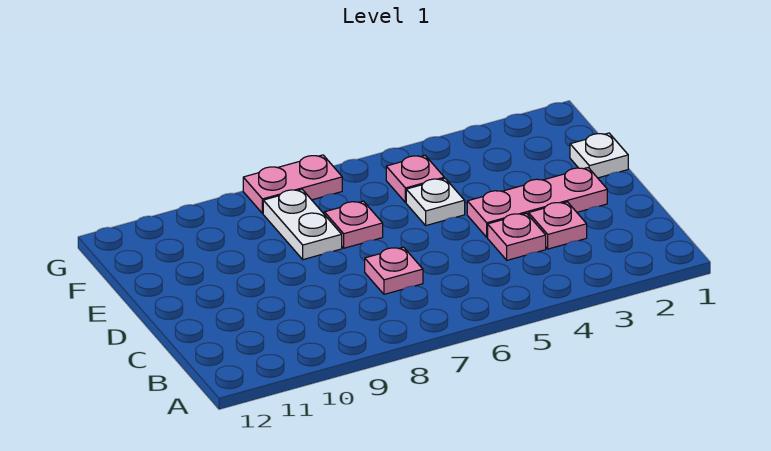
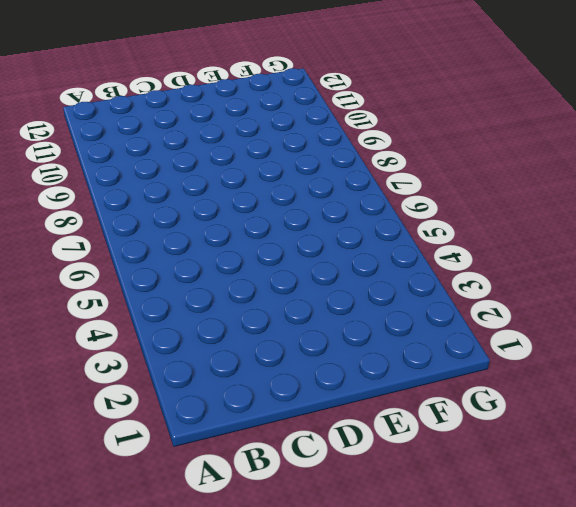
none -> pink plate C3 level 1
none -> pink plate C4 level 1

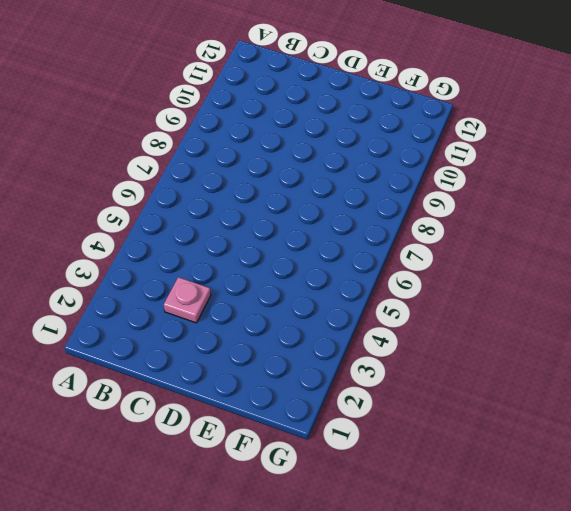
none -> pink plate C4 level 1
none -> pink plate C7 level 1

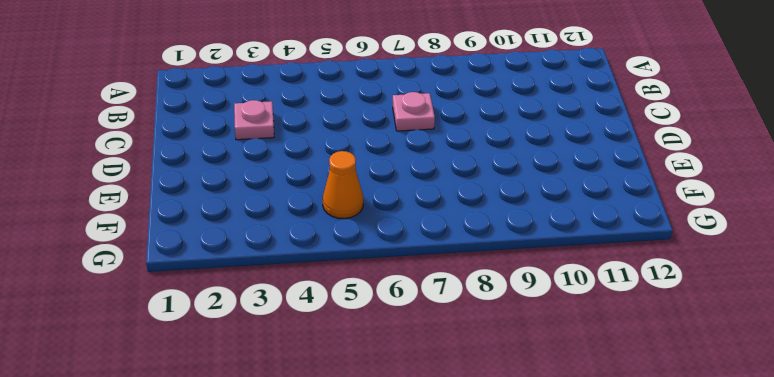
orange cone F5 level 1 -> pink plate F5 level 1
none -> pink plate C4 level 1
none -> pink plate D2:D4 level 1

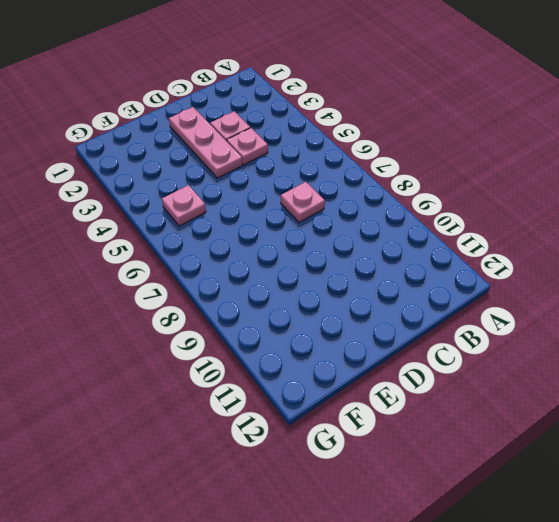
none -> white plate E1 level 1
none -> white plate E5 level 1

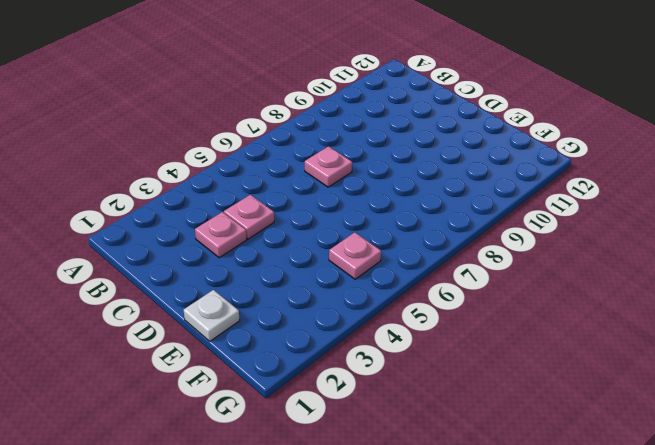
none -> pink plate D2:D4 level 1
none -> white plate E5 level 1

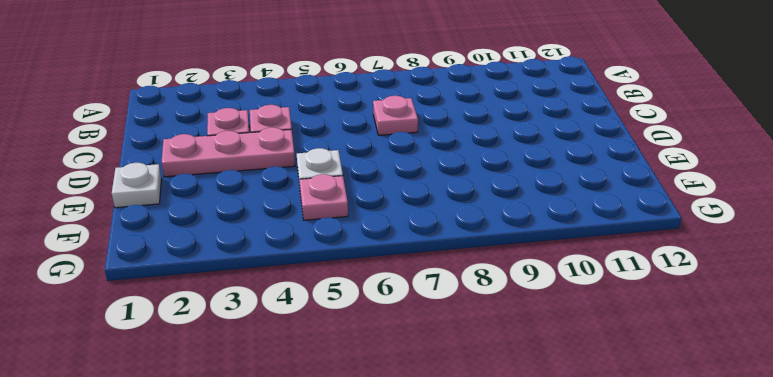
none -> pink plate E7 level 1
none -> white plate E8:F8 level 1

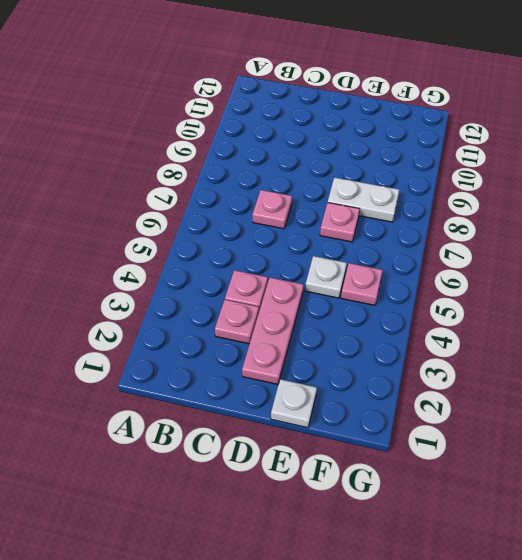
none -> pink plate G7:G8 level 1

